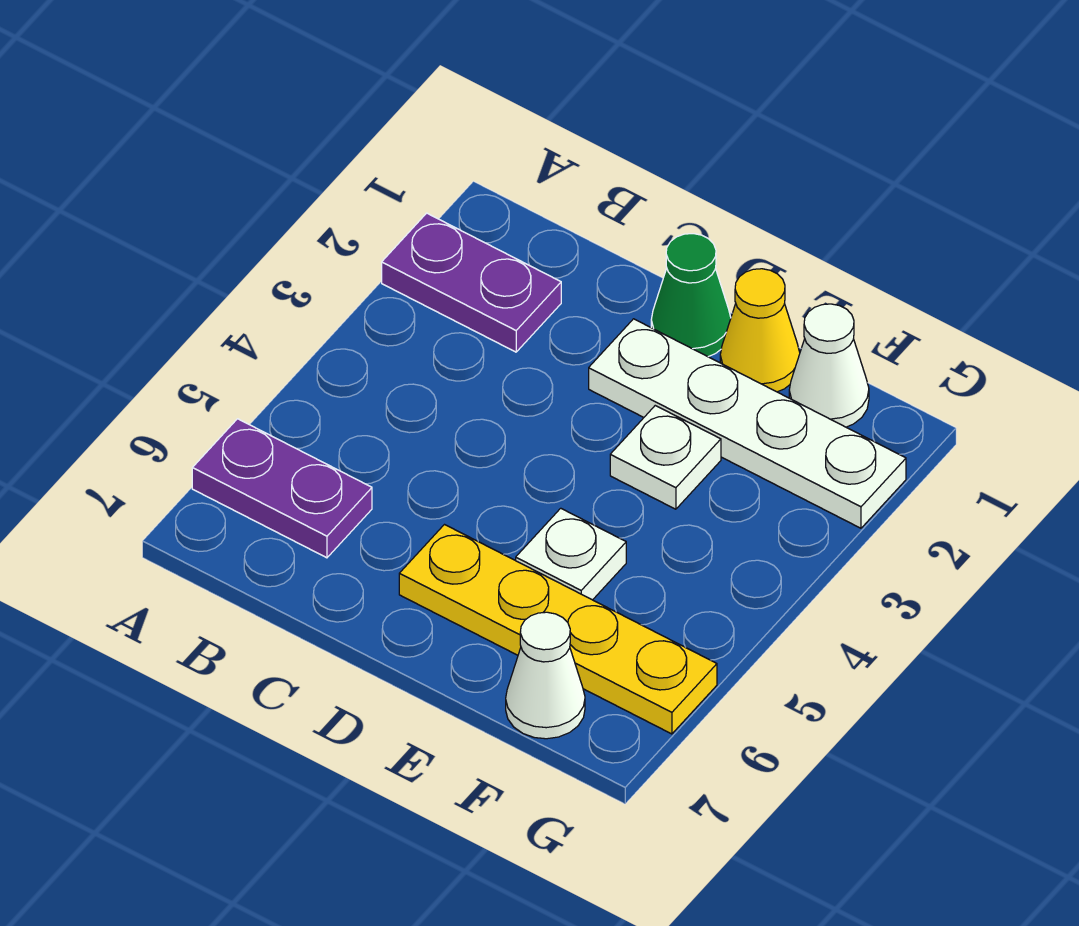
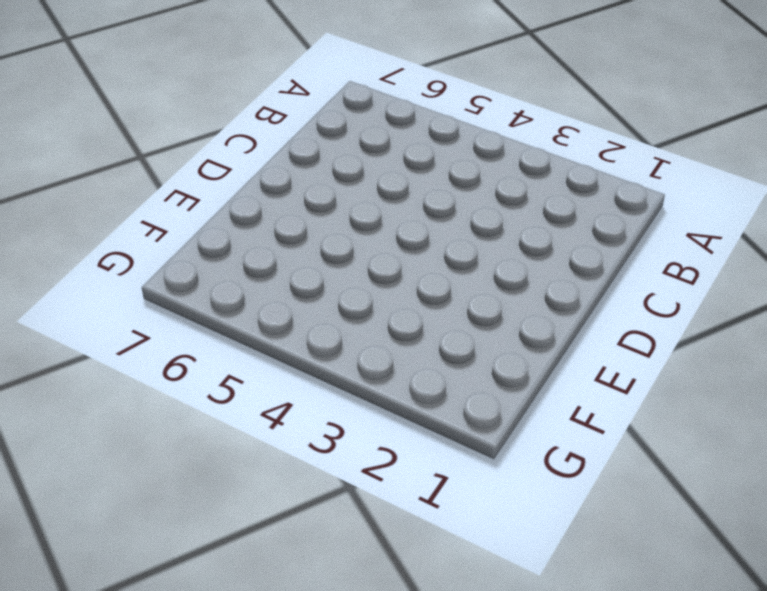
none -> purple plate A2:B2 level 1
none -> purple plate A6:B6 level 1

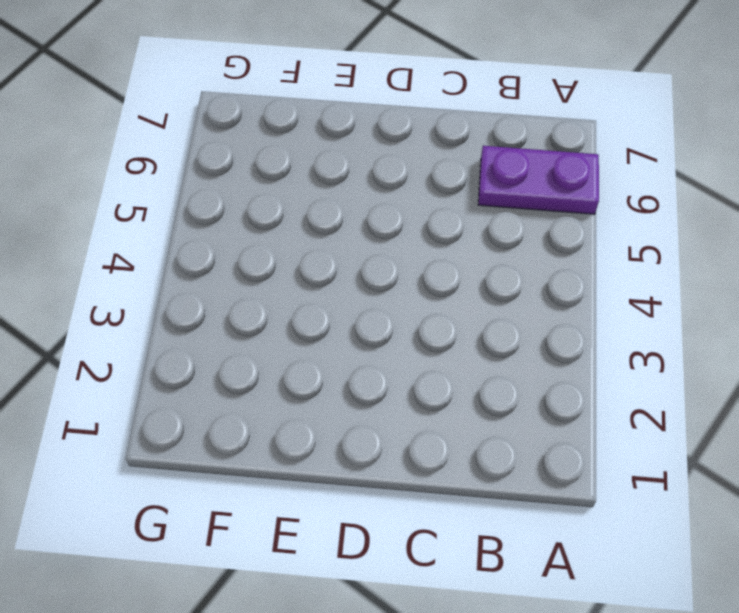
none -> purple plate A2:B2 level 1
none -> green cone D1 level 1

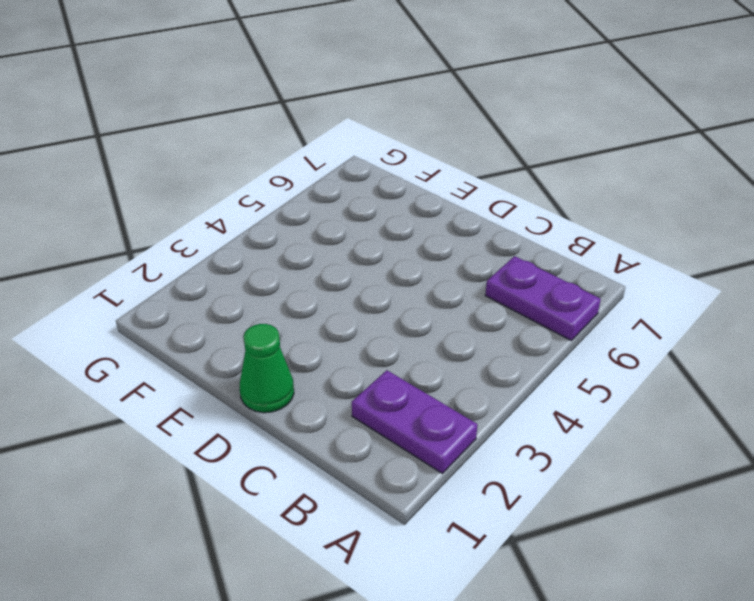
none -> white plate D2:G2 level 1
none -> yellow plate D6:G6 level 1

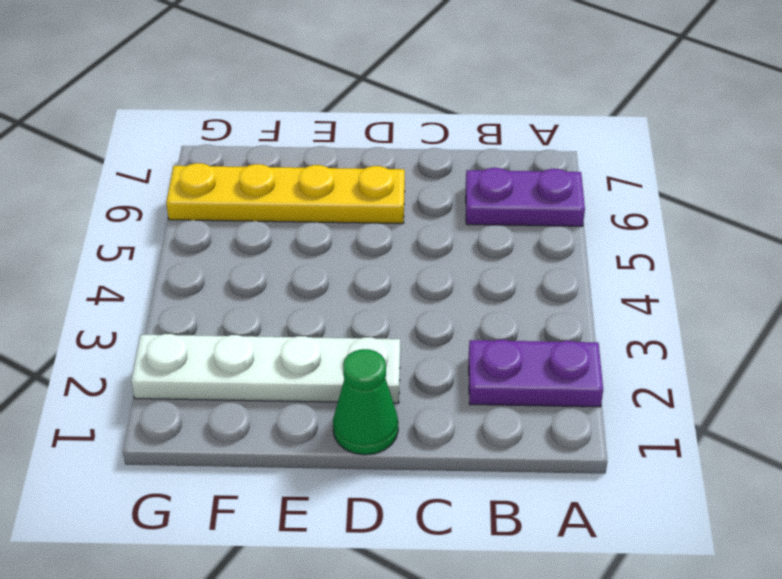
none -> yellow cone E1 level 1
none -> white plate E3 level 1

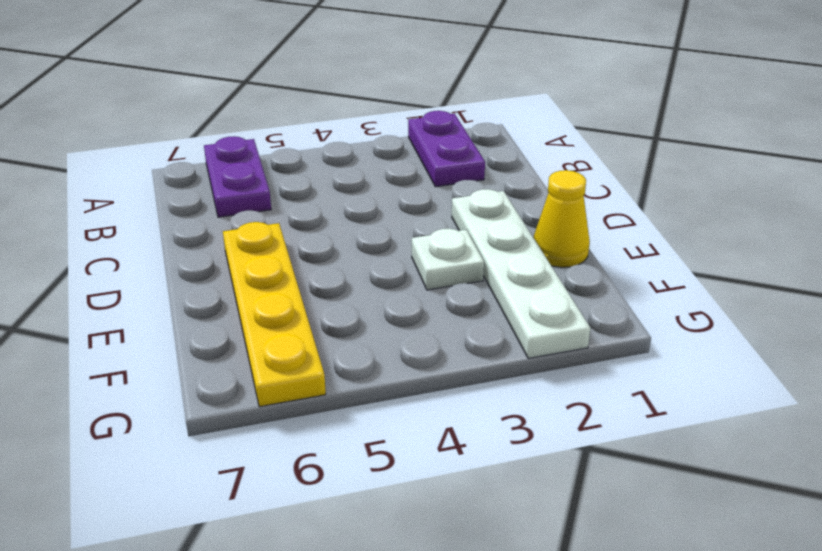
none -> green cone D1 level 1
none -> white plate E5 level 1

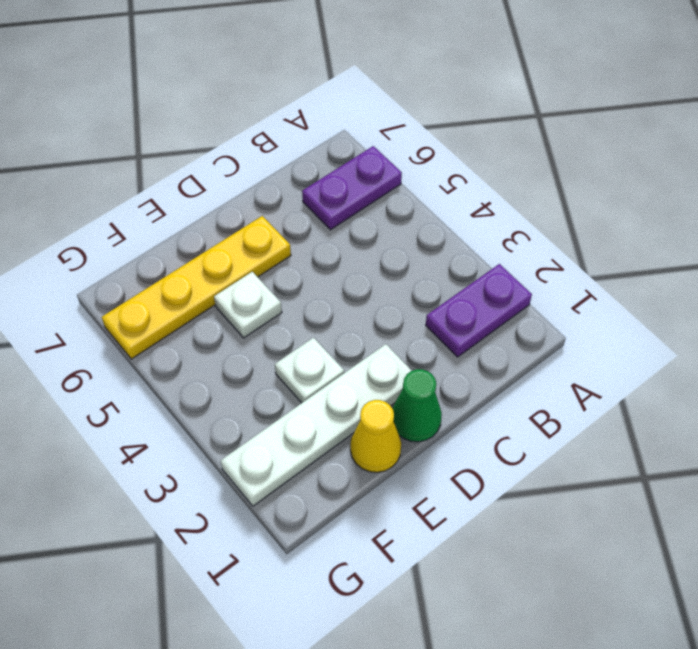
none -> white cone F1 level 1
none -> white cone F7 level 1

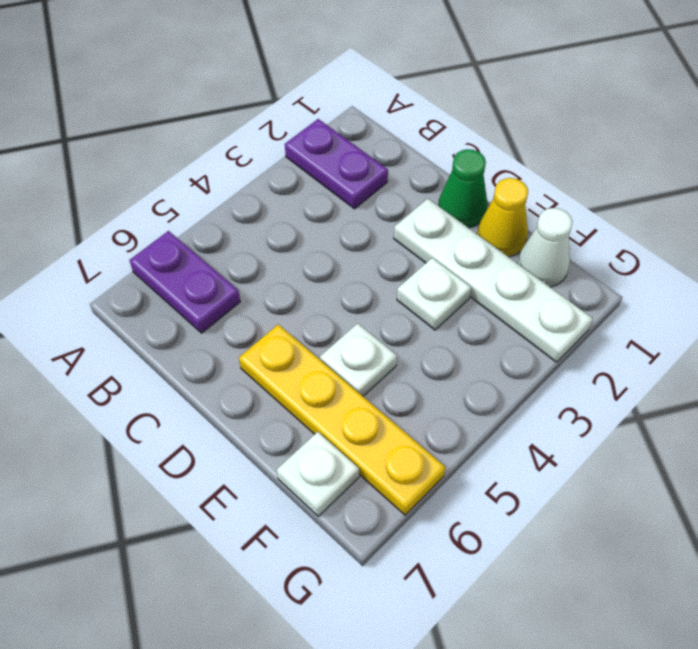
white plate F7 level 1 -> white cone F7 level 1

